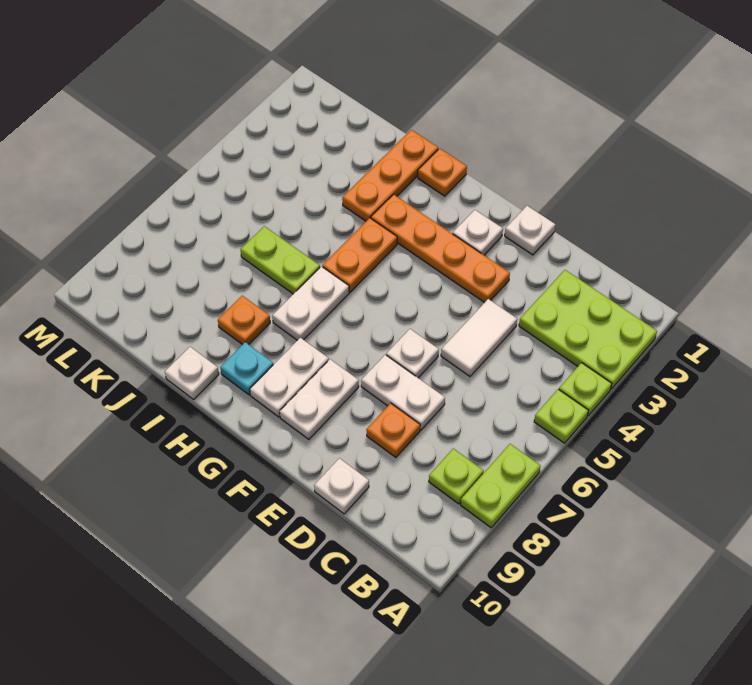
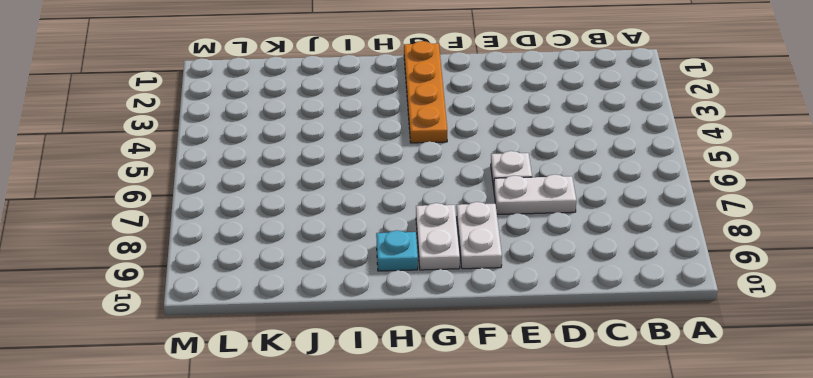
orange plate G1:G4 level 1 -> orange plate E3:H3 level 1
none -> lime plate A2:C3 level 1
none -> lime plate A4 level 1
none -> lime plate A5 level 1

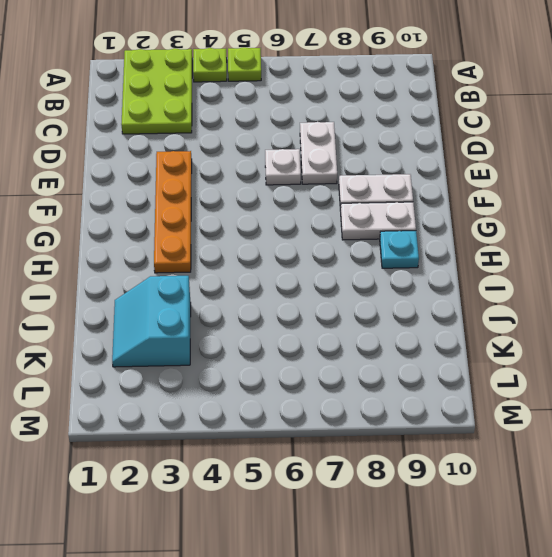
cyan slope J2:K3 level 1 top 3 -> none
none -> lime plate A7:A8 level 1
none -> lime plate B8 level 1
none -> white tile D4:D5 level 1

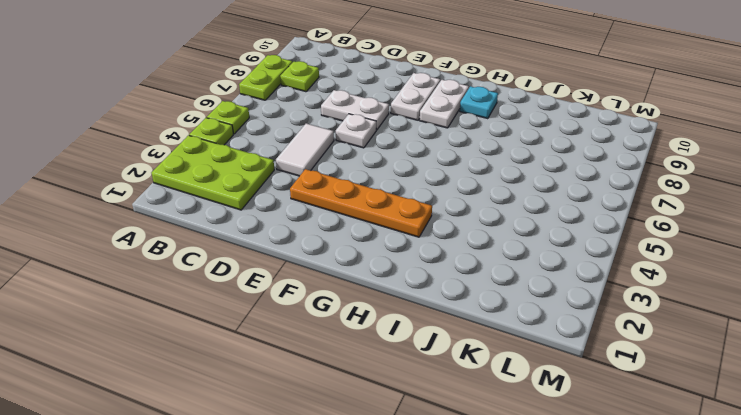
none -> orange plate D8 level 1
none -> white plate D10 level 1
none -> white plate E1 level 1

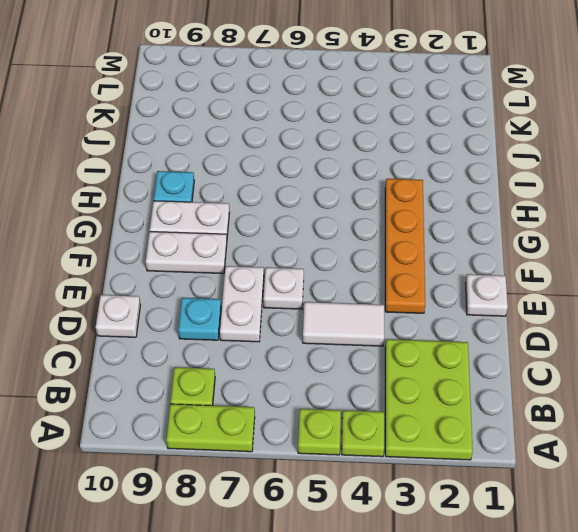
cyan plate D8 level 1 -> orange plate D8 level 1
none -> white plate F2 level 1
none -> orange plate H1 level 1
none -> orange plate H4:H5 level 1

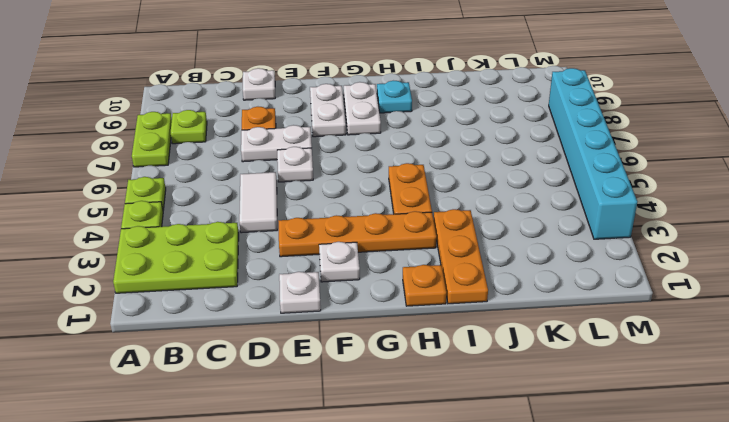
cyan brick M3:M8 level 1 -> none
none -> white plate H6:H7 level 1
none -> lime plate I6:J6 level 1
none -> orange plate I8 level 1

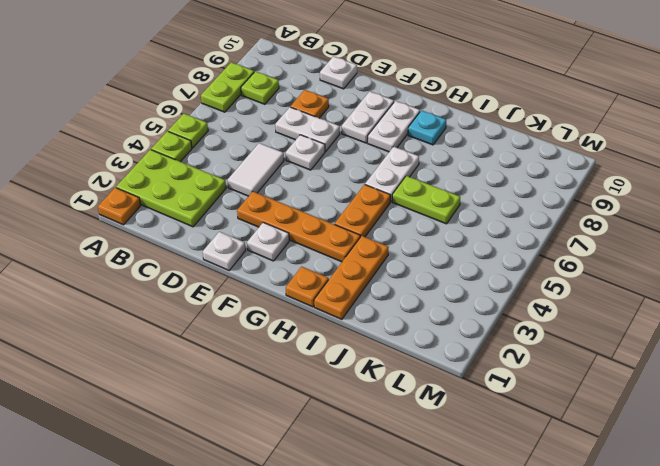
orange plate A1 level 1 -> orange plate I8 level 1
none -> white plate I10 level 1

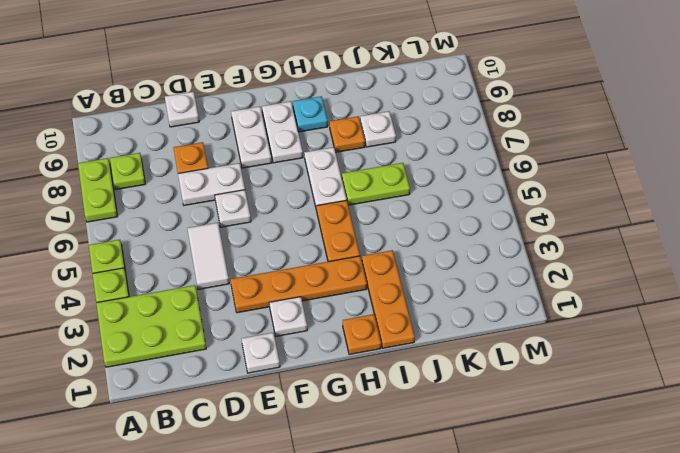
white plate J8 level 1 -> white plate I10 level 1

